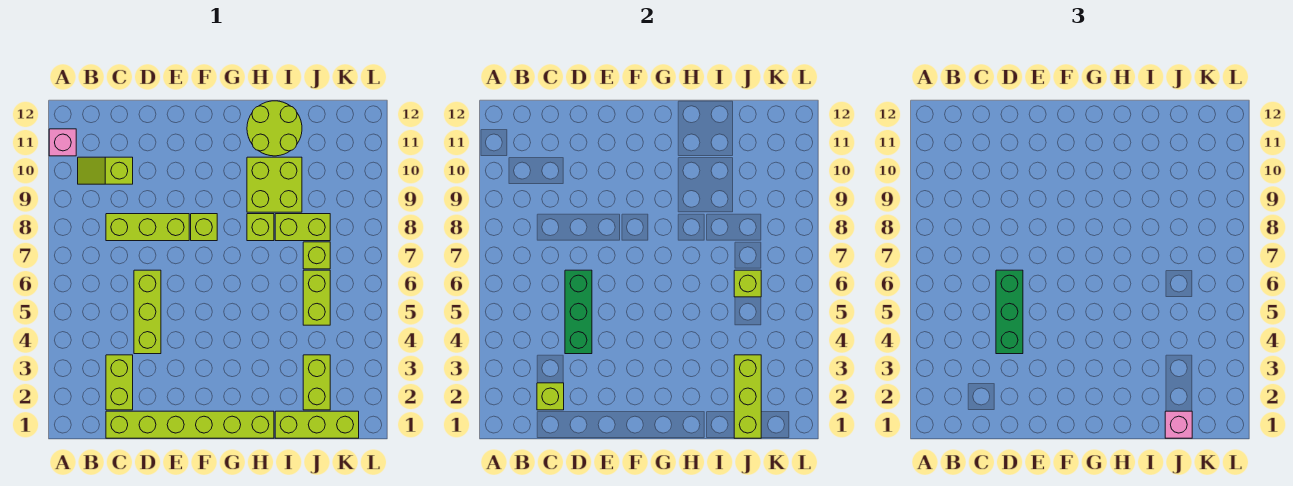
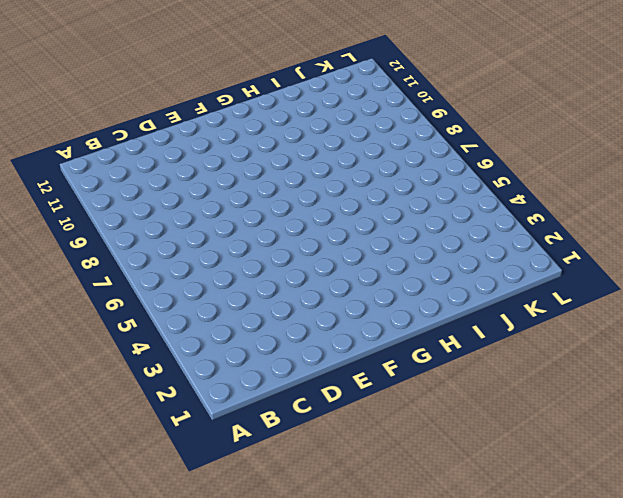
none -> pink brick A11 level 1
none -> lime slope B10:C10 level 1 top C
none -> lime brick C1:H1 level 1

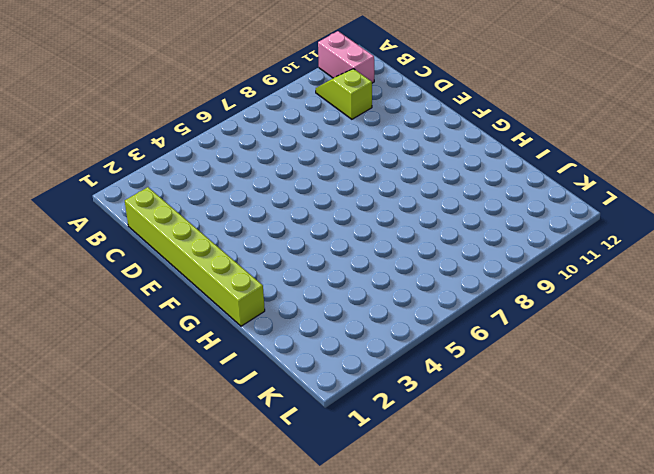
pink brick A11:B11 level 1 -> pink brick A11 level 1
none -> lime brick C2:C3 level 1
none -> lime brick C8:E8 level 1
none -> lime brick D4:D6 level 1

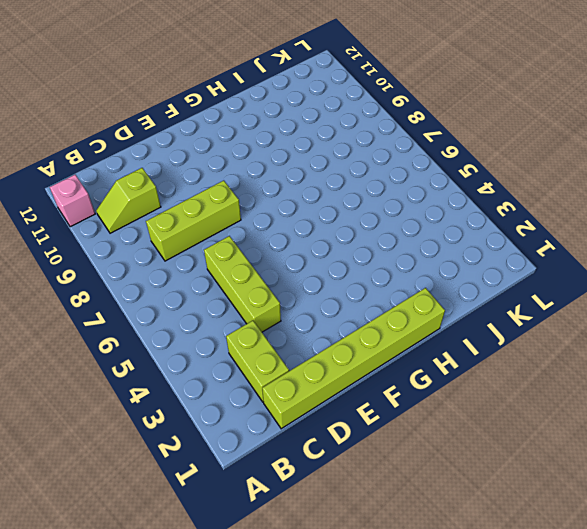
none -> lime brick F8 level 1
none -> lime brick H8 level 1
none -> lime brick H9:I10 level 1

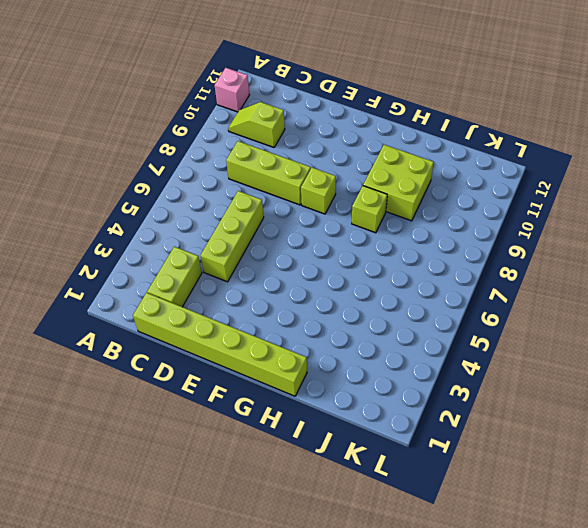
none -> lime round brick H11:I12 level 1
none -> lime brick I1:K1 level 1
none -> lime brick I8:J8 level 1

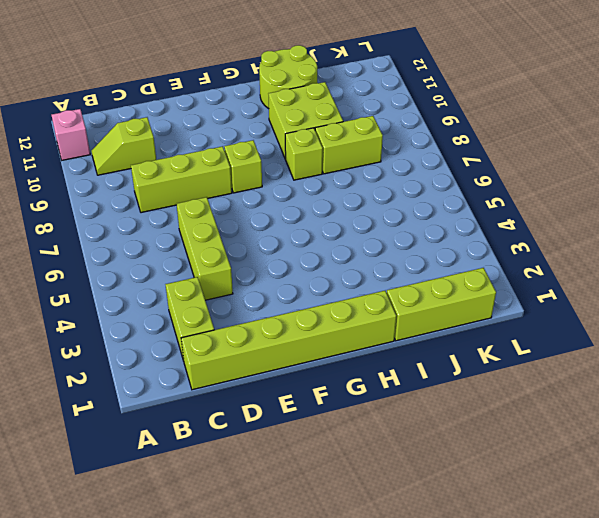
none -> lime brick J2:J3 level 1
none -> lime brick J5:J6 level 1
none -> lime brick J7 level 1

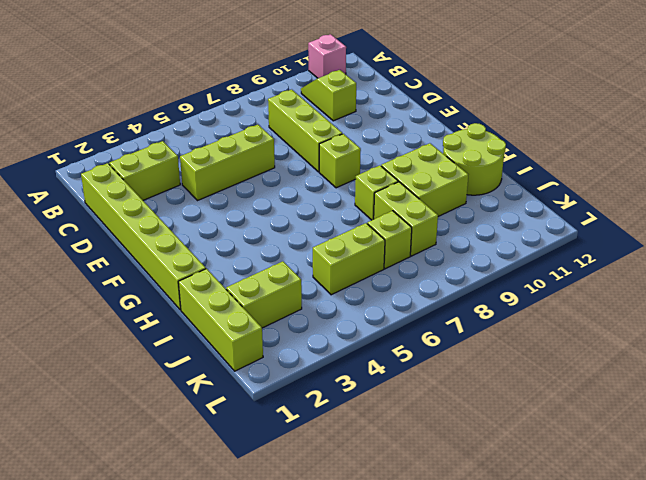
none -> lime brick C2 level 2
none -> green brick D4:D6 level 2
none -> lime brick J1:J3 level 2

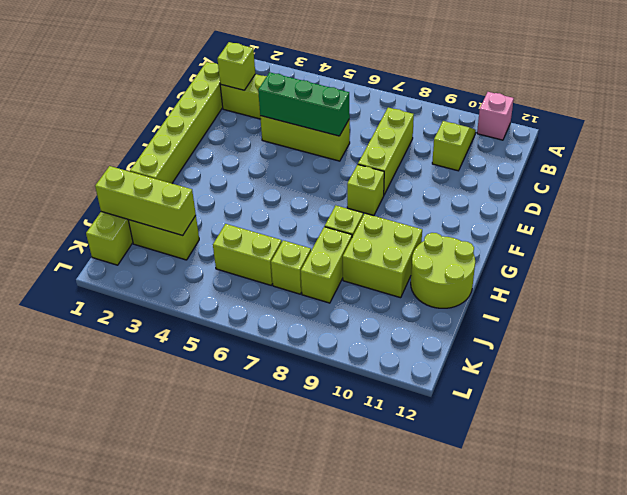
none -> lime brick J6 level 2
none -> green brick D4:D6 level 3
none -> pink brick J1 level 3

